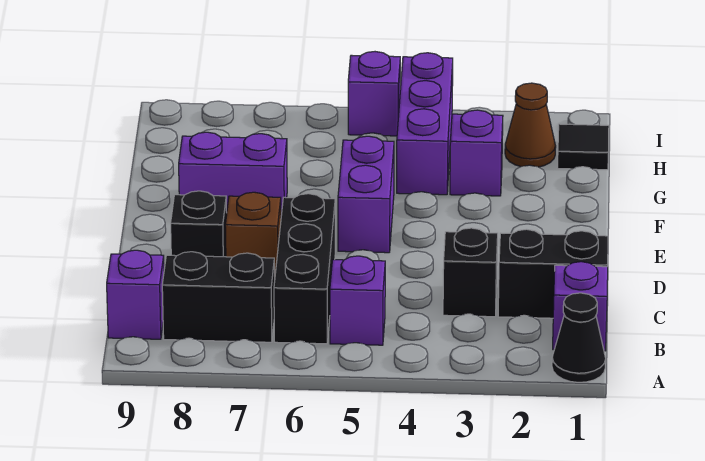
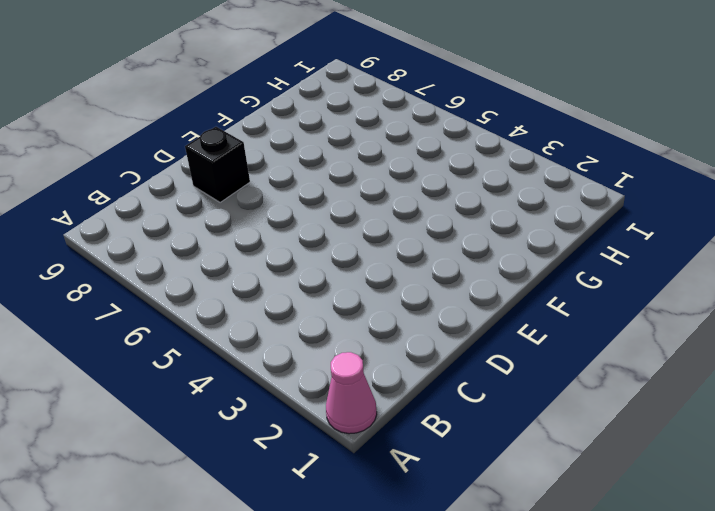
pink cone A1 level 1 -> black cone A1 level 1
none -> purple brick B1 level 1
none -> purple brick B5 level 1
none -> black brick B6:D6 level 1

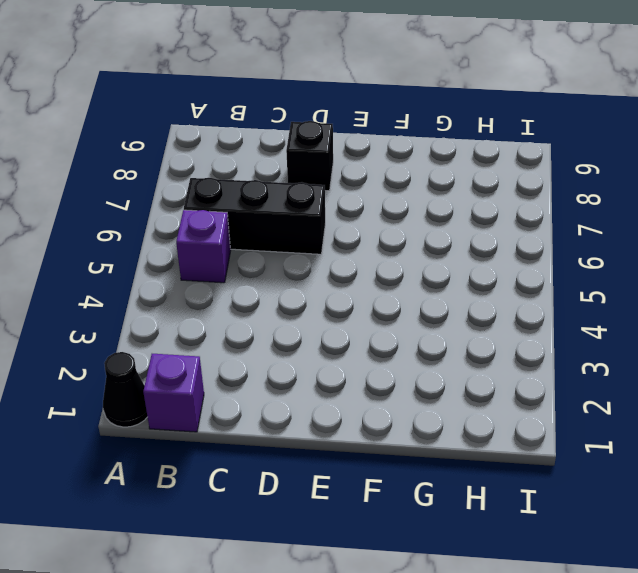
none -> black brick B7:B8 level 1
none -> purple brick B9 level 1
none -> black brick C1:C2 level 1

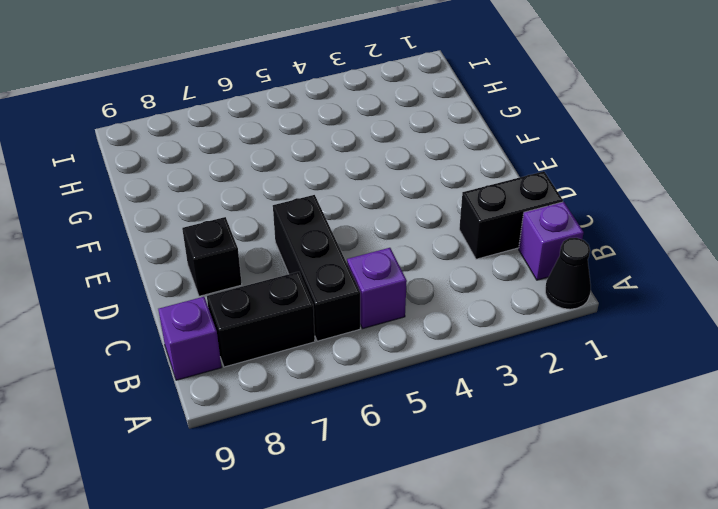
none -> black brick C3 level 1
none -> brown brick D7 level 1
none -> purple brick E5:F5 level 1

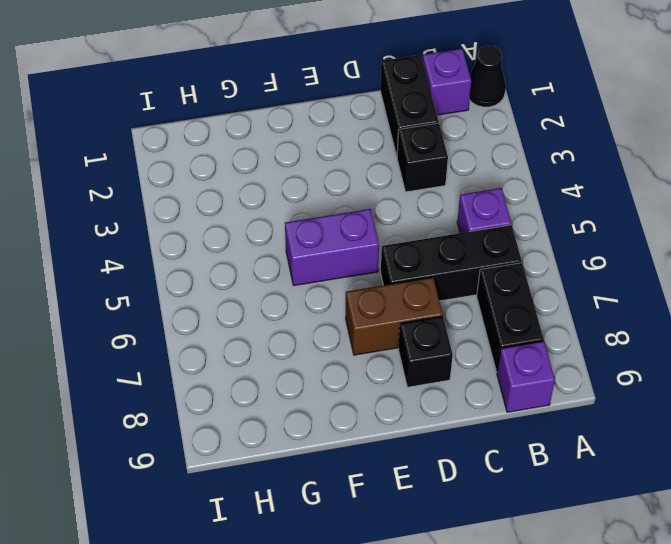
brown brick D7:E7 level 1 -> brown brick D7 level 1
none -> purple brick F7:F8 level 1
none -> purple brick G3 level 1
none -> purple brick G4:I4 level 1

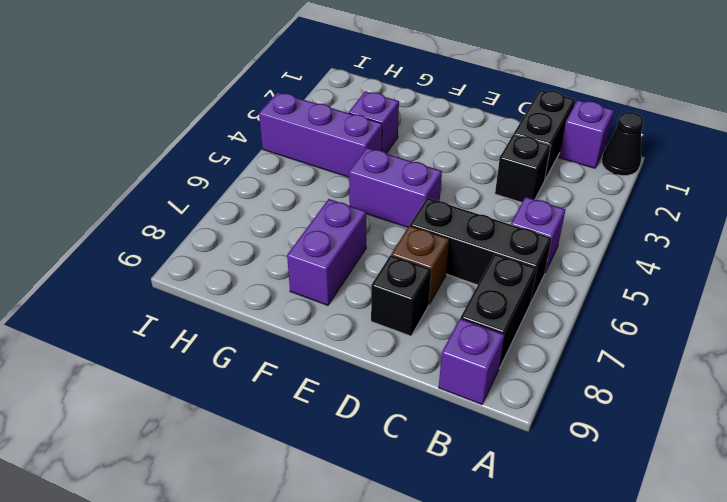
none -> black tile H1 level 1
none -> brown cone H2 level 1
none -> purple brick I5 level 1

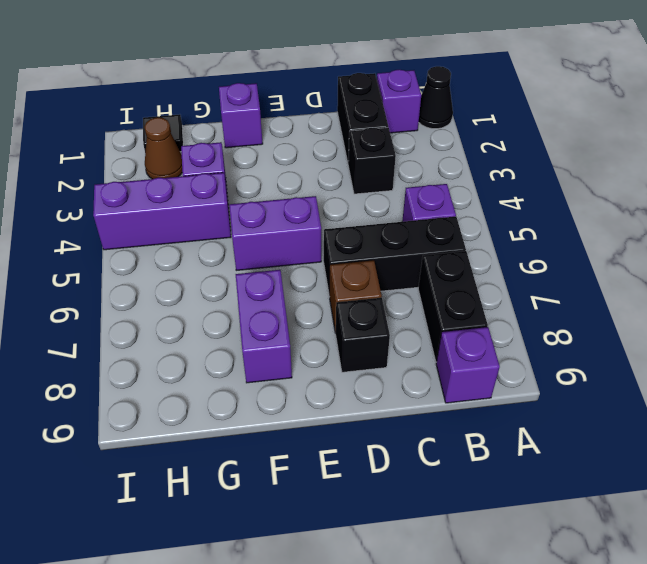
purple brick F1 level 1 -> purple brick I5 level 1

